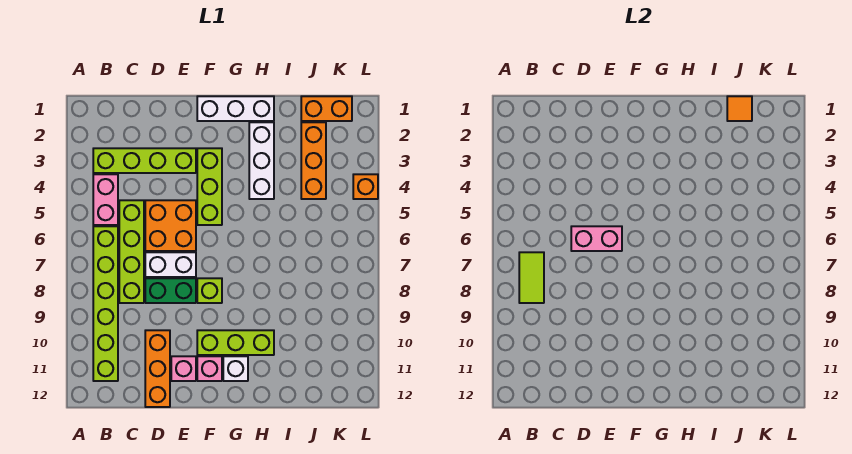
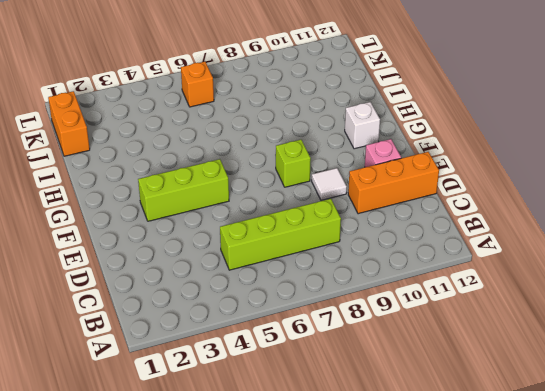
white tile E9 level 1 -> none
orange brick K6 level 1 -> orange brick L4 level 1
none -> lime brick B3:E3 level 1
none -> pink brick B4:B5 level 1
none -> lime brick B6:B11 level 1

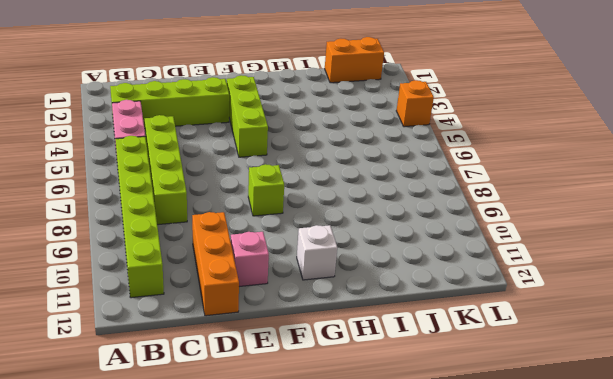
none -> orange brick D5:E6 level 1
none -> white brick D7:E7 level 1
none -> green brick D8:E8 level 1

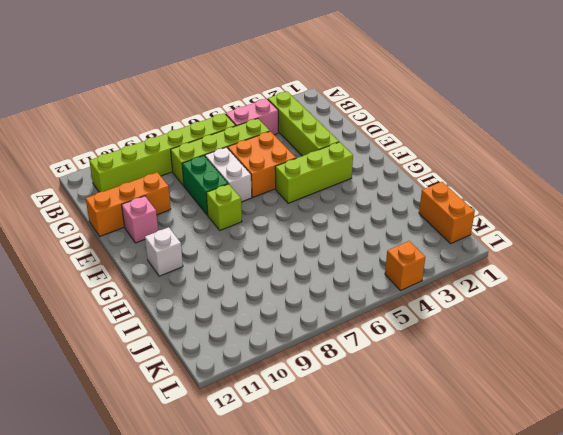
none -> white brick F1:H1 level 1
none -> lime brick F10:H10 level 1
none -> pink brick F11 level 1

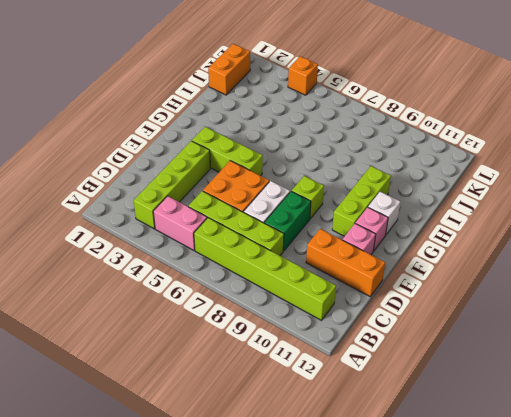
none -> white brick F1:H1 level 1
none -> white brick H2:H4 level 1
none -> orange brick J2:J4 level 1

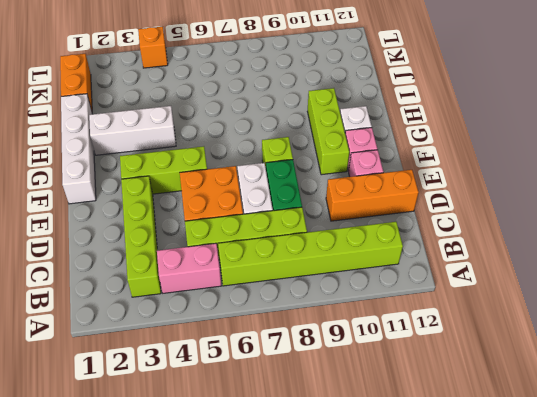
white brick F1:I1 level 1 -> white brick F1:H1 level 1
none -> orange brick J2:J4 level 1
none -> lime tile B7:B8 level 2
none -> pink brick D6:E6 level 2

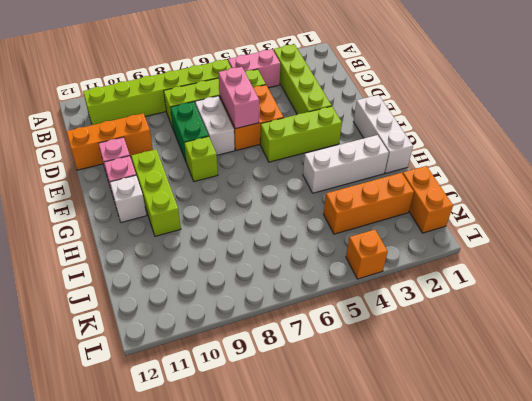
none -> lime tile B7:B8 level 2
none -> orange tile J1 level 2

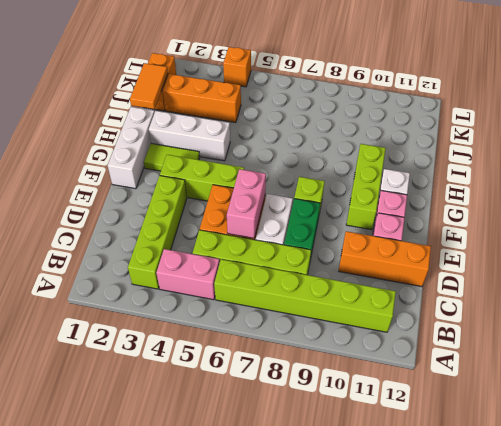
lime tile G2:G3 level 1 -> lime tile B7:B8 level 2
orange tile I1:J1 level 2 -> orange tile J1 level 2

